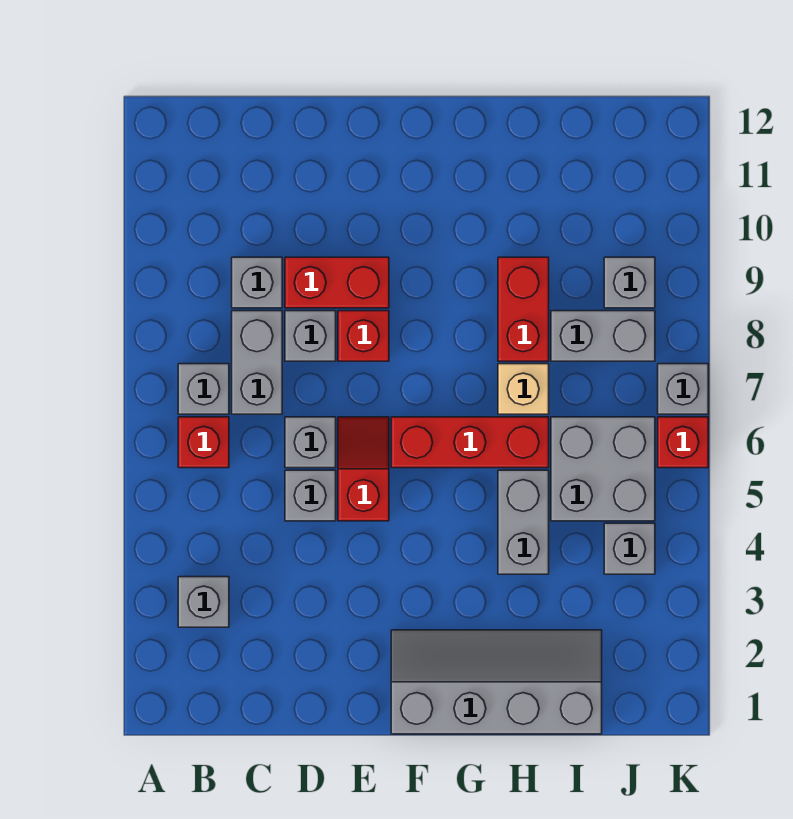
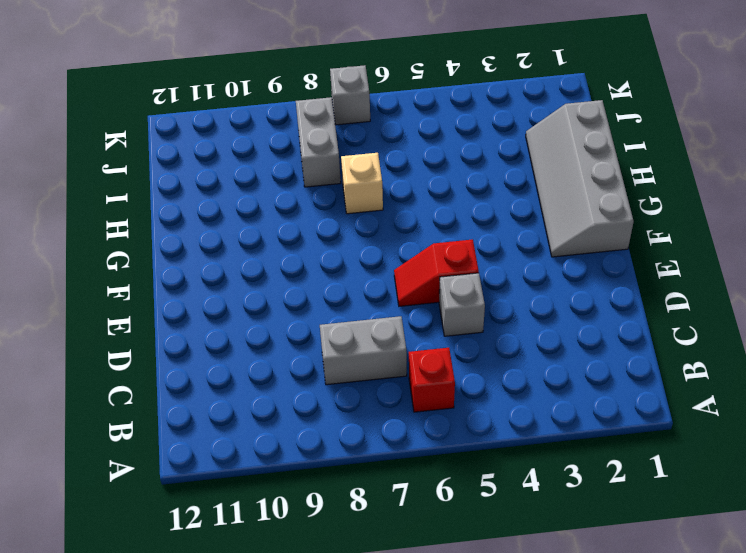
none -> grey brick B3 level 1
none -> grey brick B7 level 1
none -> grey brick C9 level 1

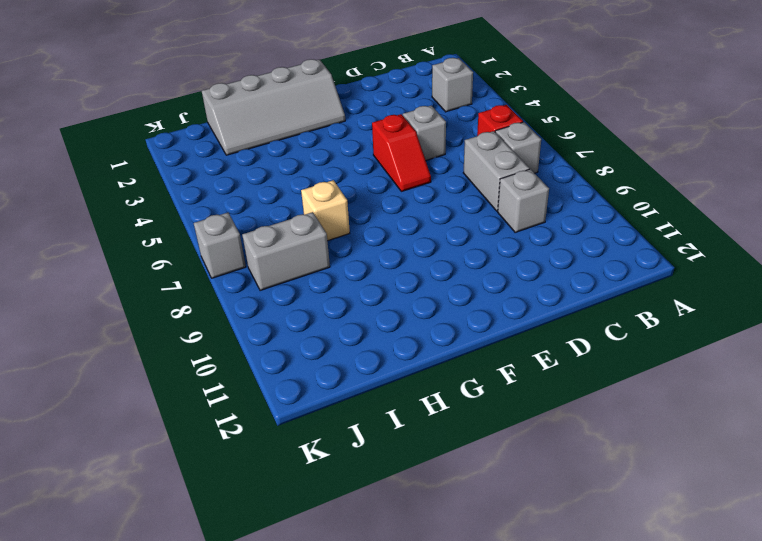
none -> grey brick D6 level 1
none -> grey brick D8 level 1
none -> red brick D9:E9 level 1

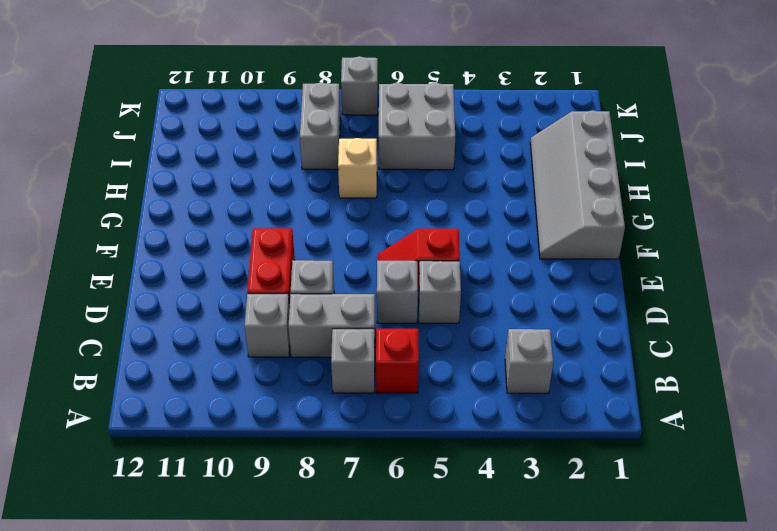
none -> red brick E8 level 1
none -> red brick F6:H6 level 1
none -> grey brick H4:H5 level 1

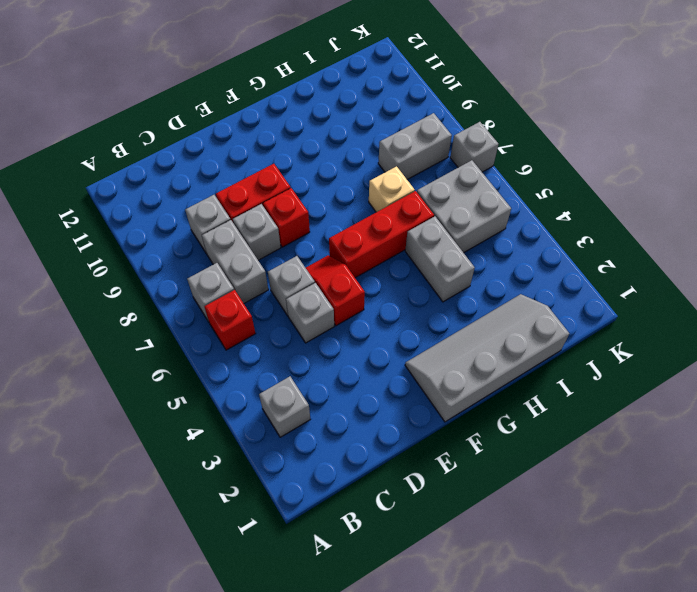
none -> red brick H8:H9 level 1
none -> grey brick J4 level 1
none -> grey brick J9 level 1

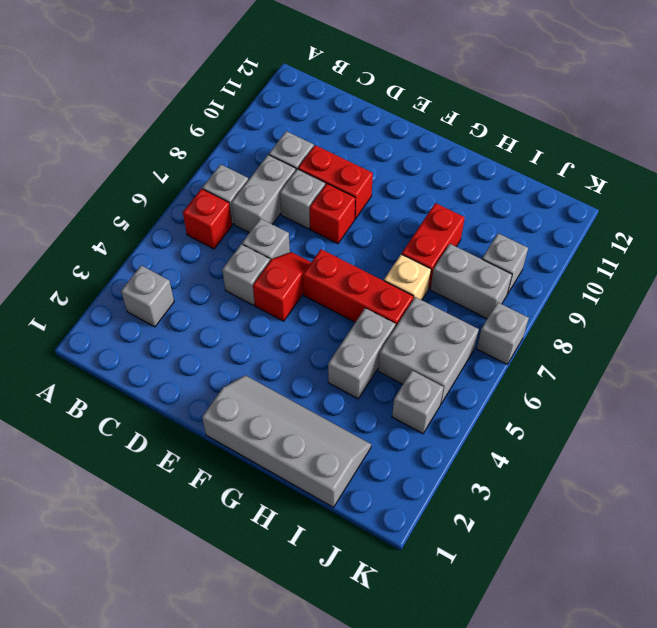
none -> red brick K6 level 1

